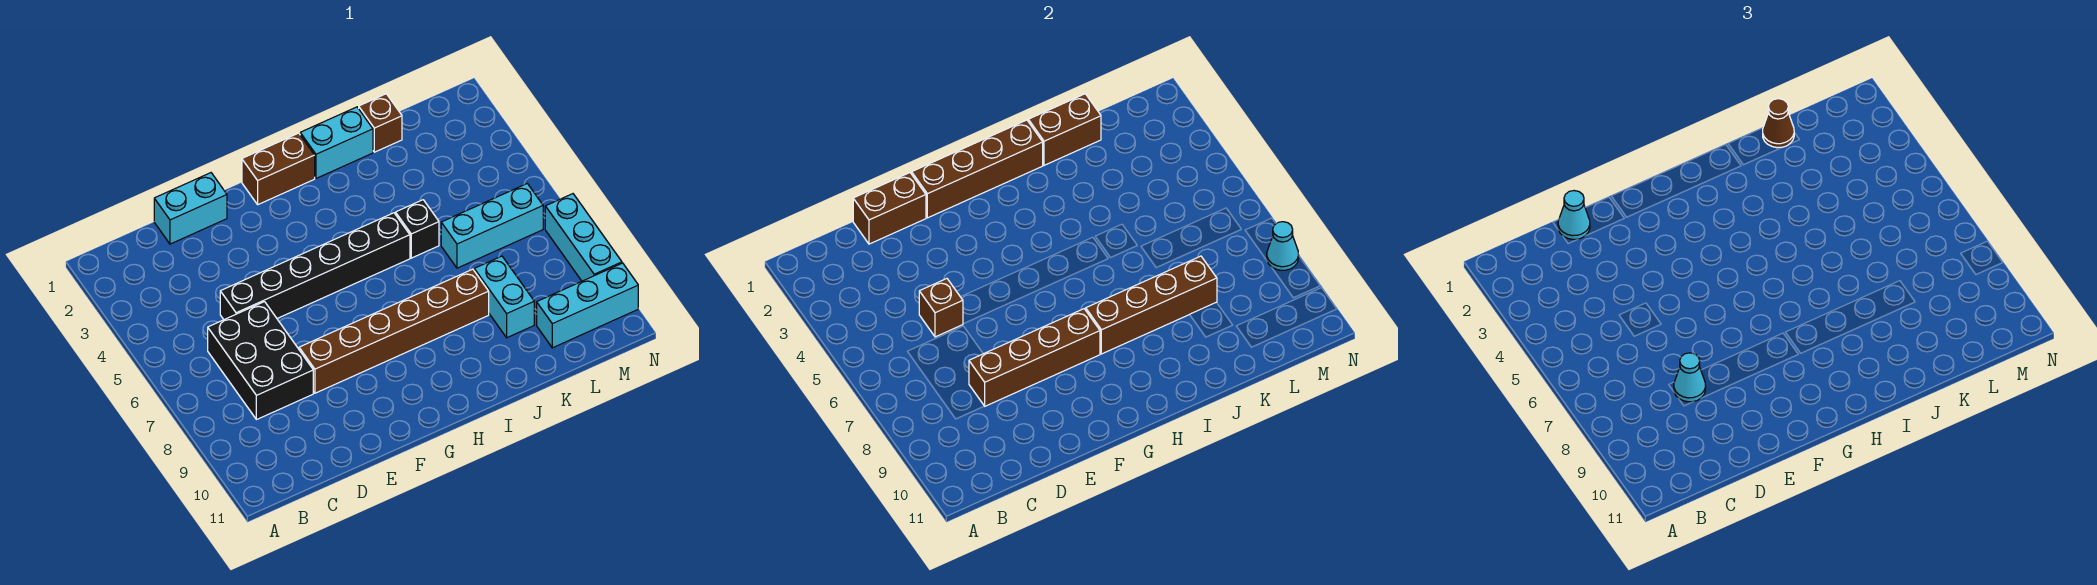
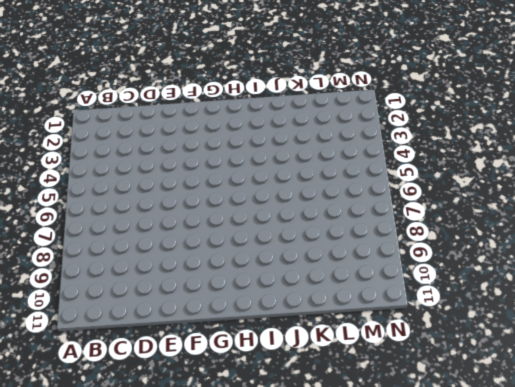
none -> black brick C6:D8 level 1
none -> cyan brick D1:E1 level 1
none -> black brick D5:I5 level 1

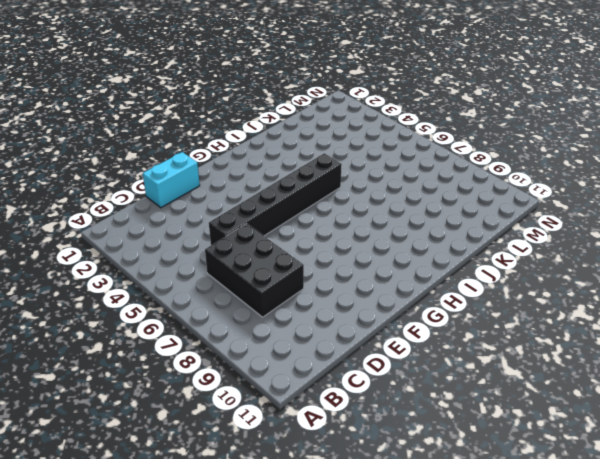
none -> brown brick E8:J8 level 1
none -> brown brick G1:H1 level 1
none -> cyan brick I1:J1 level 1

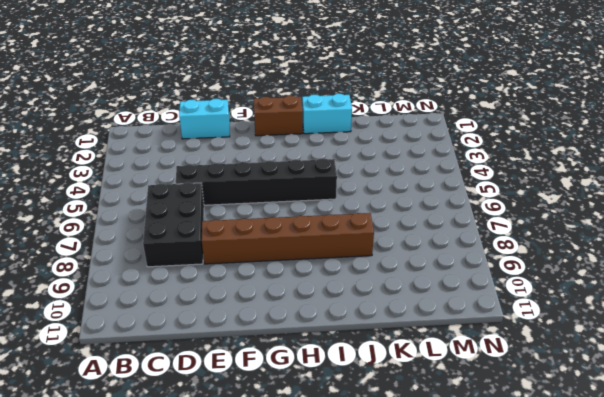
none -> black brick J5 level 1
none -> brown brick K1 level 1
none -> cyan brick K6:M6 level 1

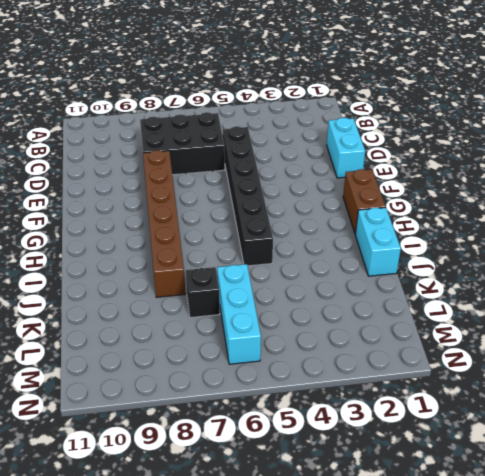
black brick K7 level 1 -> black brick J5 level 1
none -> brown brick K1 level 1
none -> cyan brick K8:K9 level 1
none -> cyan brick L10:N10 level 1

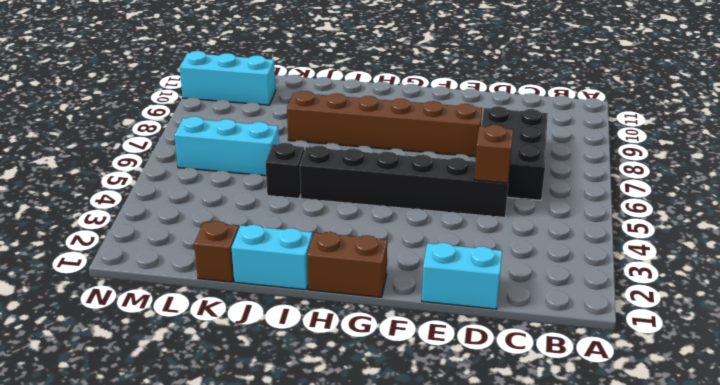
none -> cyan brick K8:K9 level 1
none -> cyan brick N7:N9 level 1
none -> brown brick D1:E1 level 2

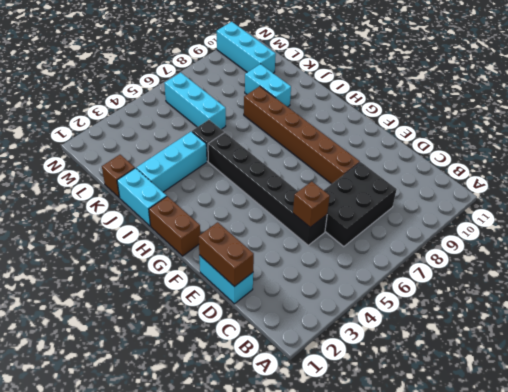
cyan brick J2:J4 level 1 -> cyan brick N7:N9 level 1
cyan brick J9:K9 level 1 -> cyan brick K8:K9 level 1
none -> brown brick D8:G8 level 2
none -> brown brick F1:I1 level 2
none -> brown brick H8:K8 level 2

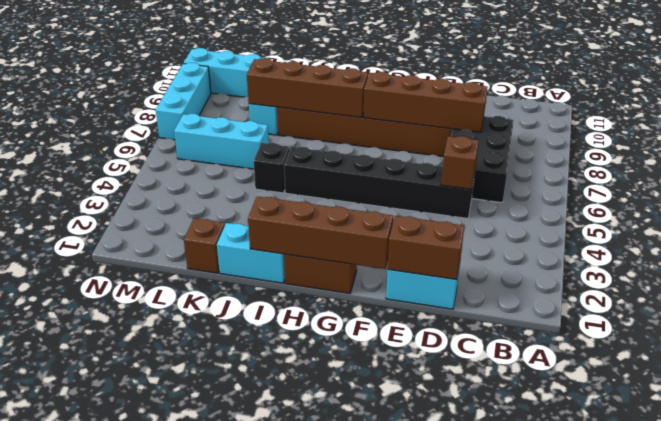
none -> brown brick J1:K1 level 2
none -> cyan cone N8 level 2
none -> cyan cone D1 level 3

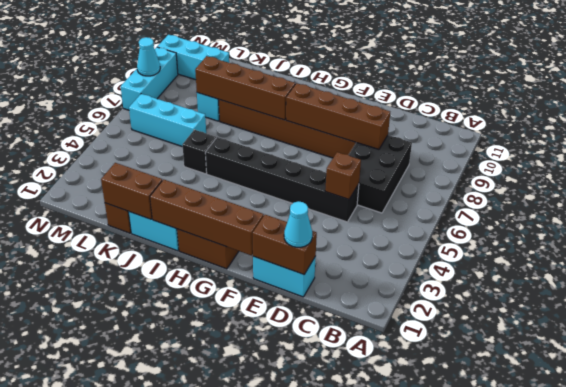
none -> cyan cone D8 level 3
none -> brown cone K1 level 3

